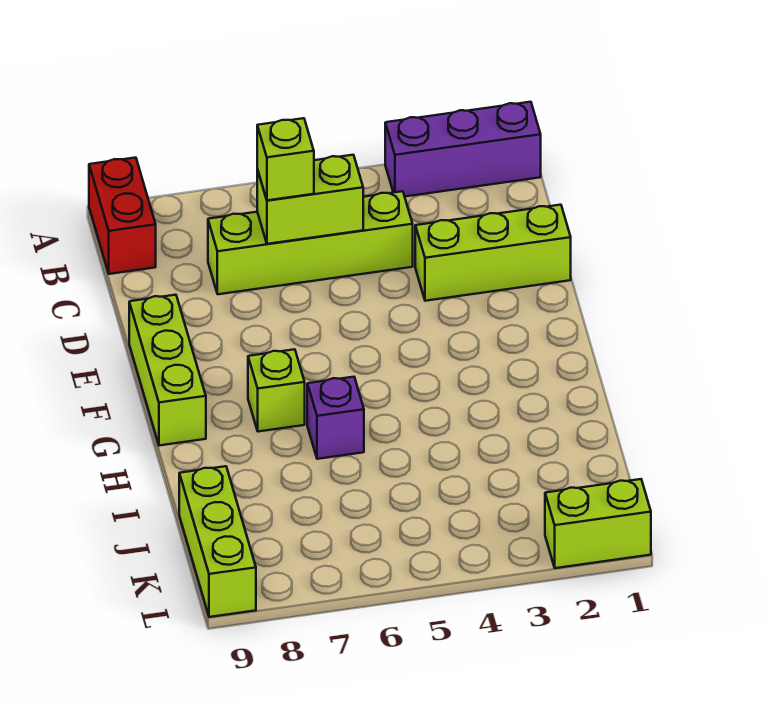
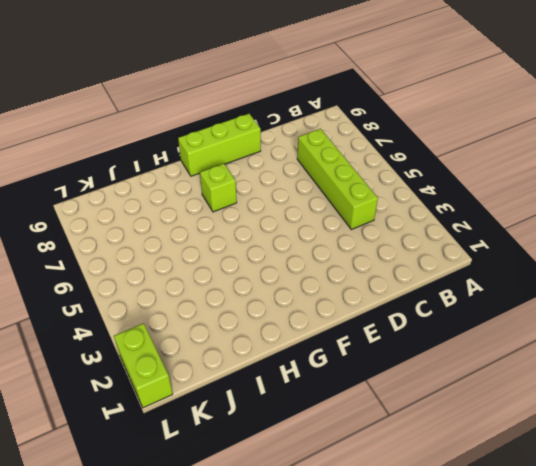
none -> purple brick A1:A3 level 1
none -> red brick A9:B9 level 1

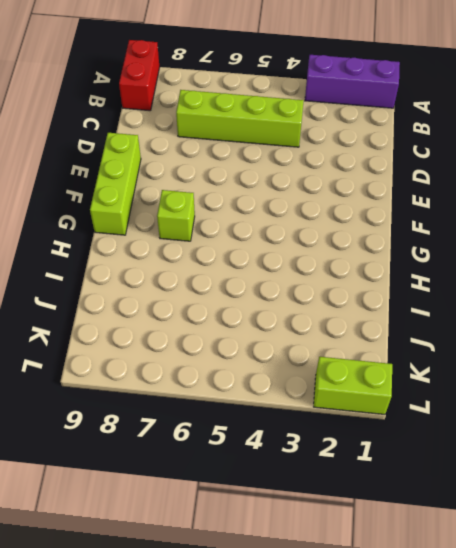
none -> lime brick D1:D3 level 1
none -> purple brick H6 level 1

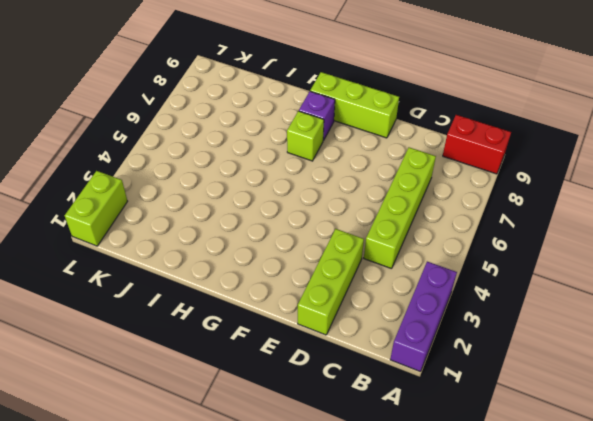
purple brick G8 level 1 -> purple brick H6 level 1
none -> lime brick J9:L9 level 1
none -> lime brick C5:C6 level 2

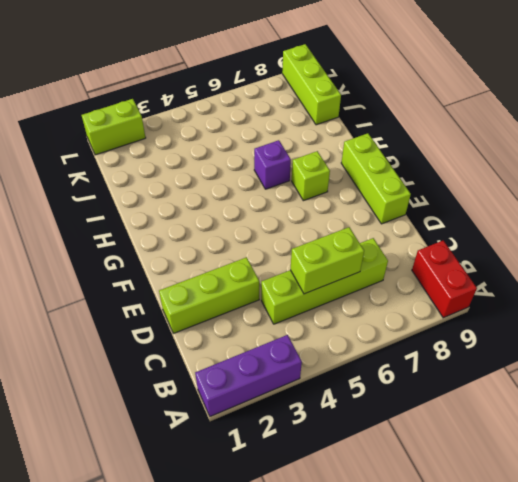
none -> lime brick C6 level 3

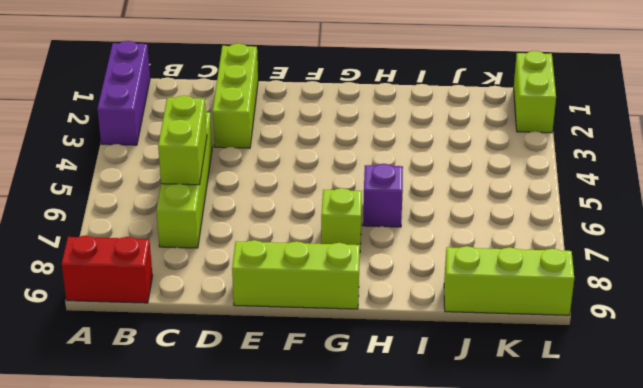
none -> lime brick C6 level 3

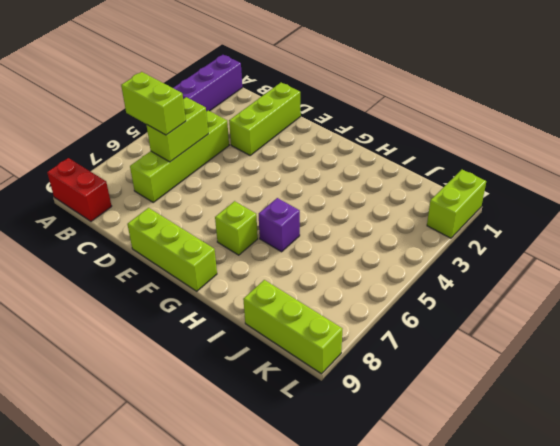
lime brick B6:C6 level 3 -> lime brick C6 level 3

